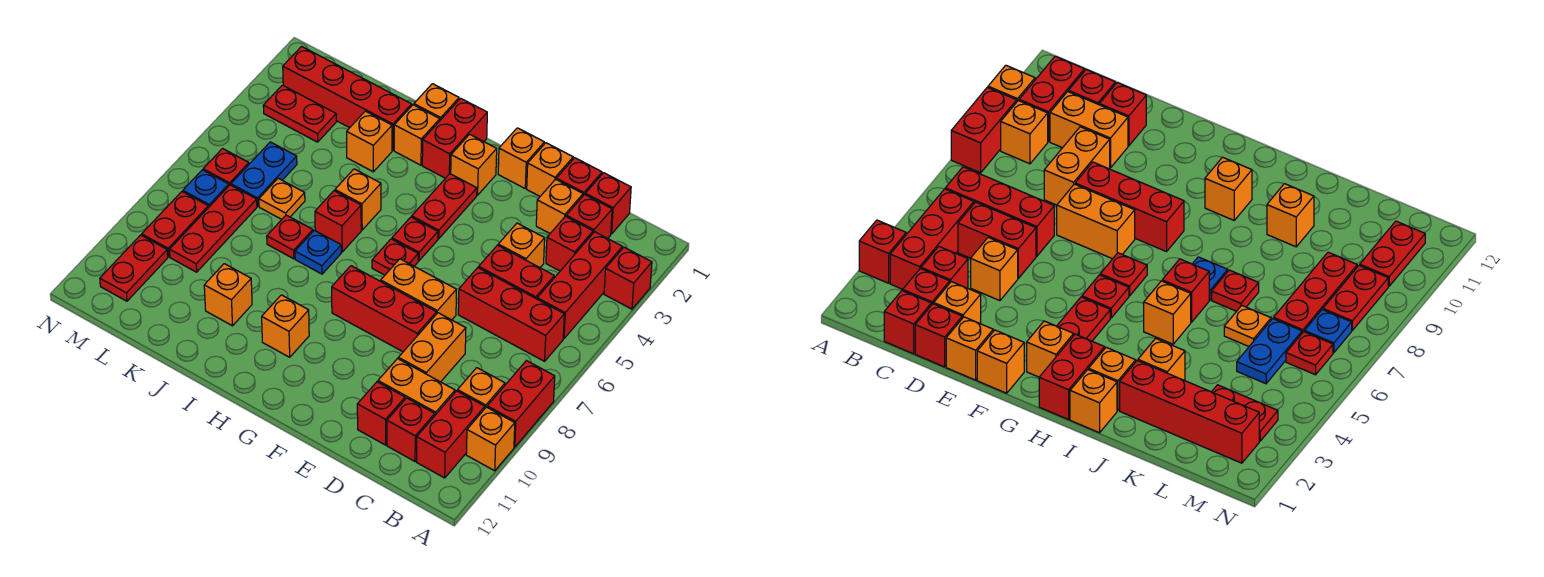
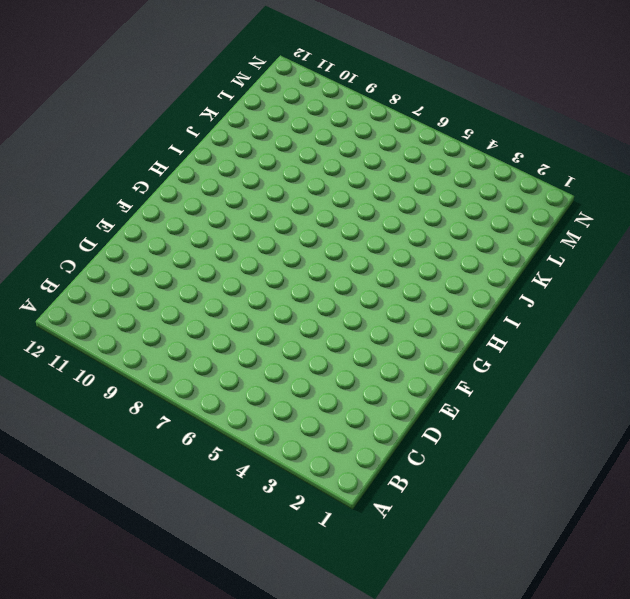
none -> red brick A3 level 1
none -> red brick A8:A9 level 1
none -> orange brick A10 level 1
none -> red brick B3:B5 level 1

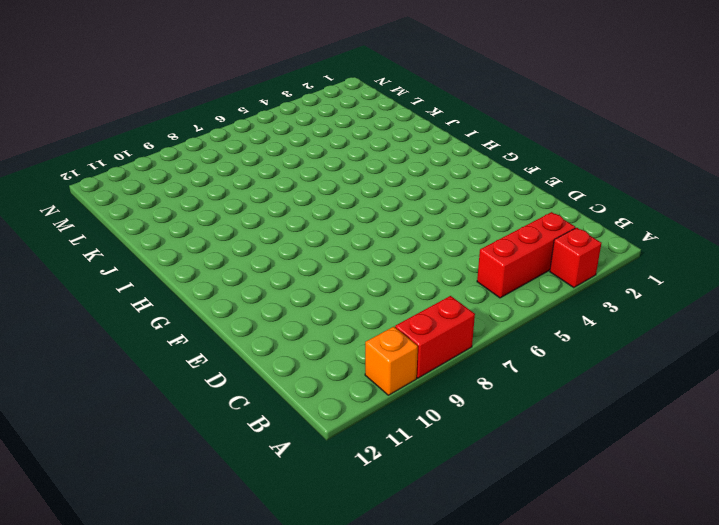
none -> red brick B6:D6 level 1
none -> orange brick B9 level 1
none -> red brick B10:B11 level 1
none -> red brick C1 level 1

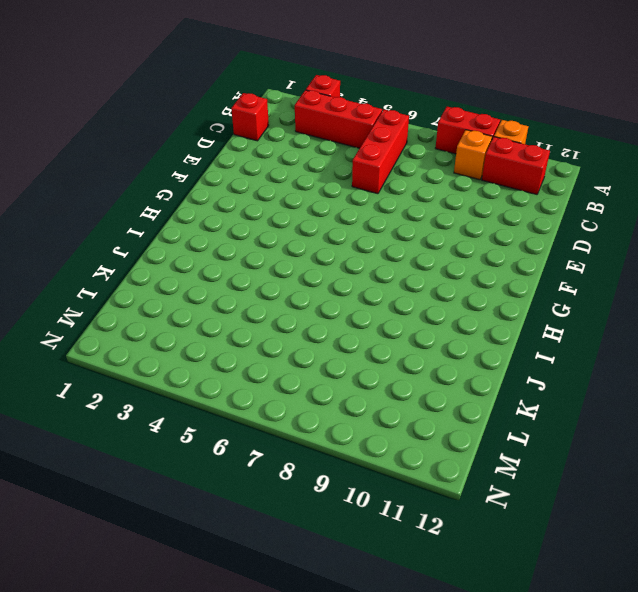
none -> red brick C2 level 1
none -> red brick C3 level 1
none -> red brick C5:D5 level 1
none -> orange brick C10:D10 level 1

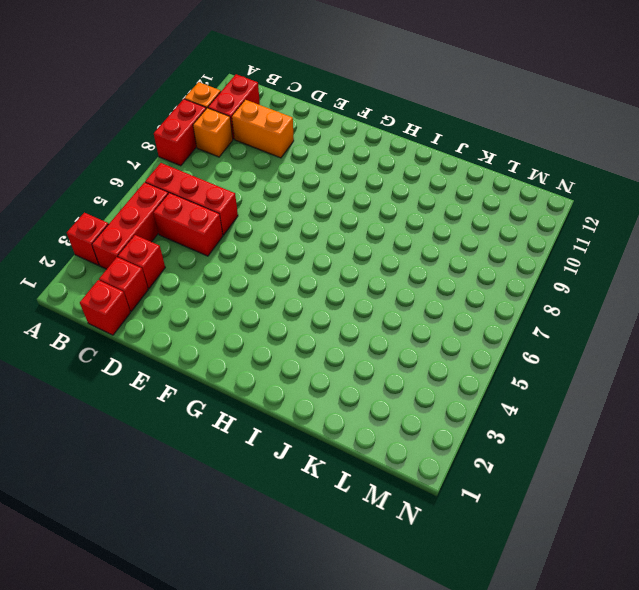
none -> red brick C11 level 1
none -> red brick D1 level 1
none -> orange brick D2 level 1
none -> orange brick D4 level 1

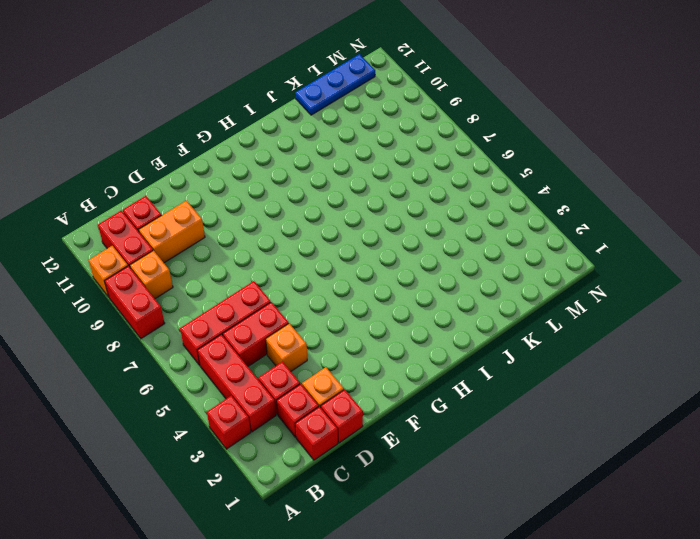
blue plate K12:M12 level 1 -> none
none -> orange brick D8:D9 level 1
none -> red brick D11 level 1
none -> orange brick E1 level 1
none -> orange brick E7:F7 level 1

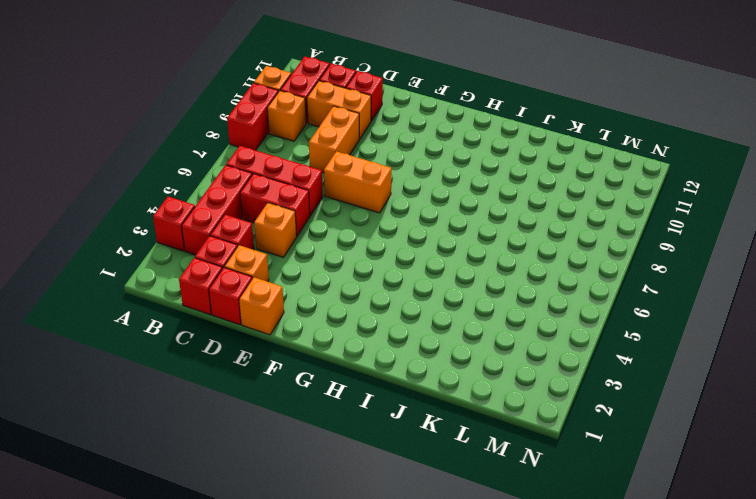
none -> red brick E8:G8 level 1
none -> orange brick F1 level 1
none -> orange brick G2 level 1
none -> red plate G3:G4 level 1

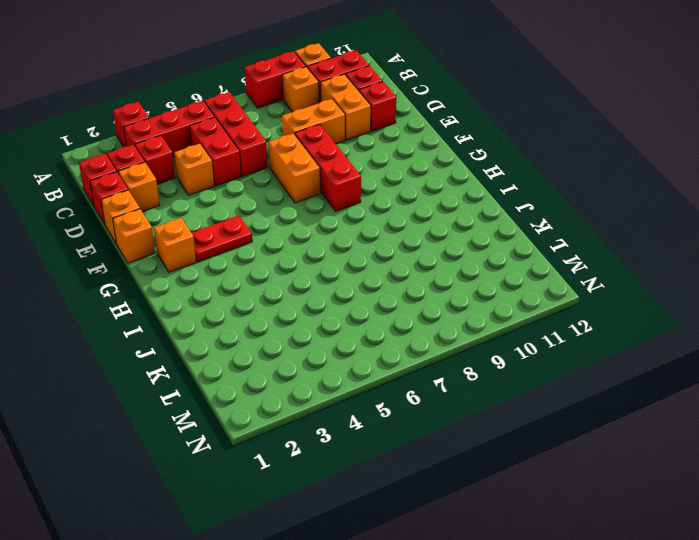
none -> red plate G5 level 1
none -> red plate G6 level 1
none -> red brick H1:H2 level 1
none -> orange brick H10 level 1

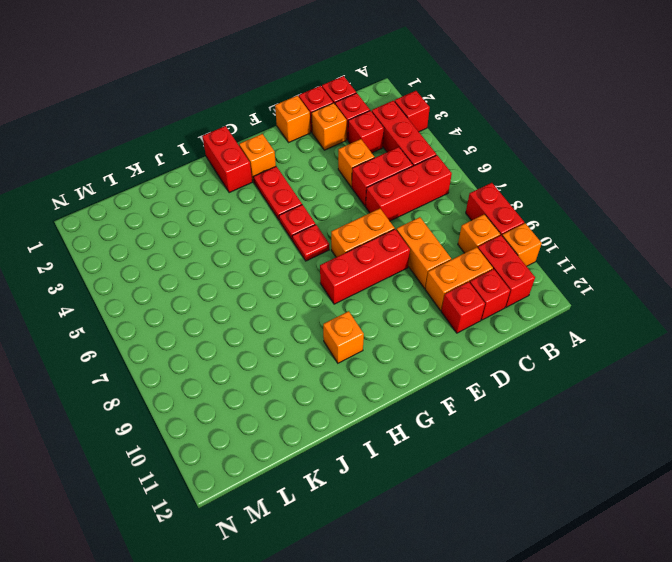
none -> orange brick F1 level 1
none -> orange brick I1 level 1
none -> orange brick I2 level 1
none -> orange brick I5 level 1

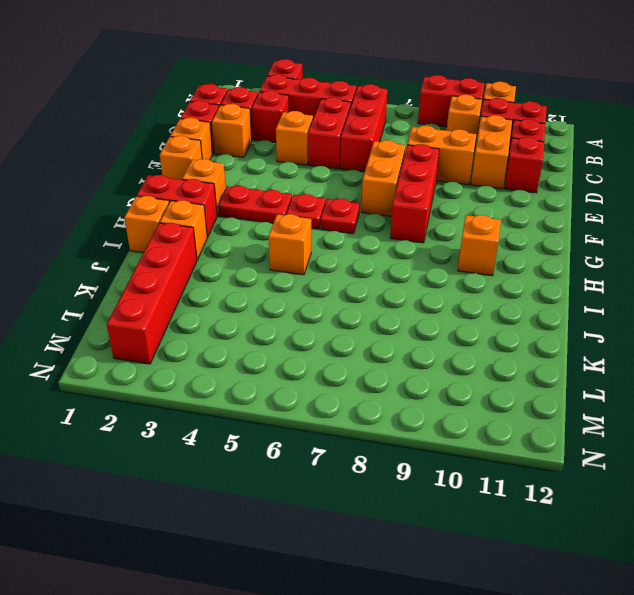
none -> red brick I6 level 1
none -> blue plate I7 level 1
none -> orange brick J3 level 1
none -> red plate J7 level 1

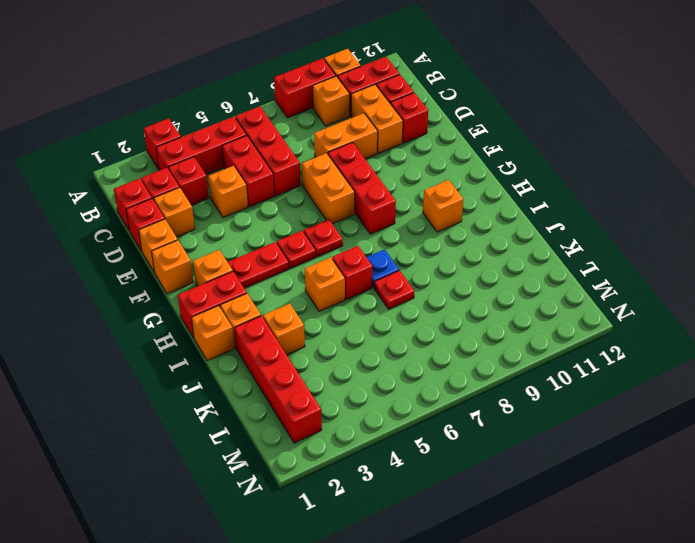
none -> orange brick J10 level 1
none -> orange plate K6 level 1
none -> red plate L3:M3 level 1
none -> blue plate L5:L6 level 1

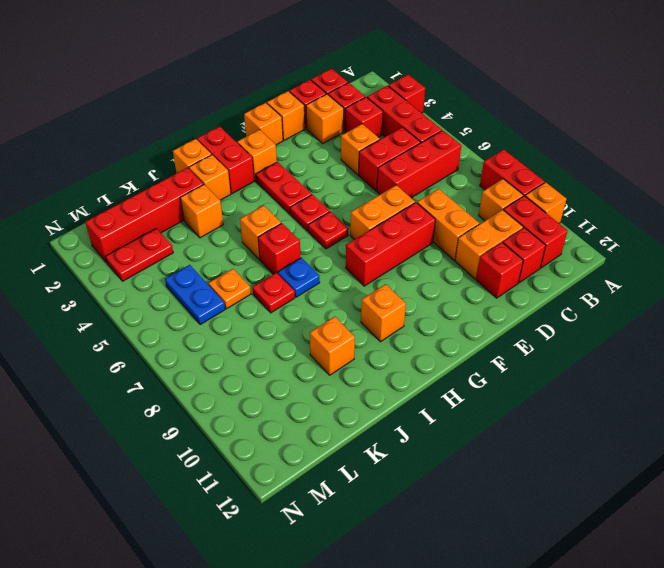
none -> red plate L7:L9 level 1
none -> red plate M6 level 1
none -> blue plate M7 level 1
none -> red plate M8:M9 level 1

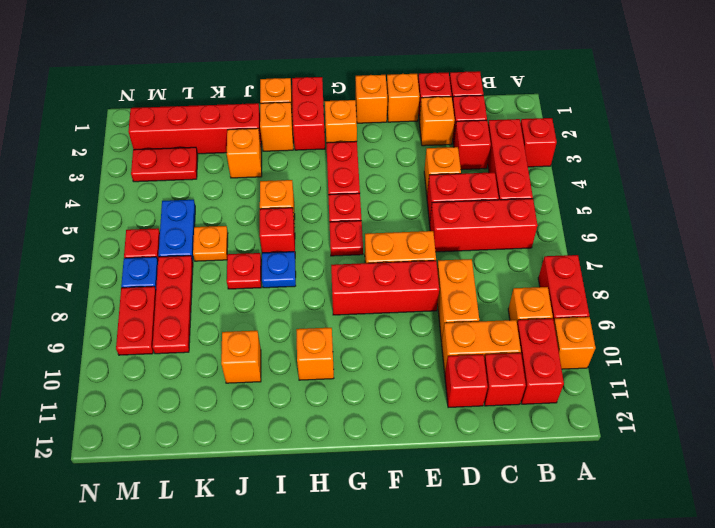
none -> red plate M10:M11 level 1

